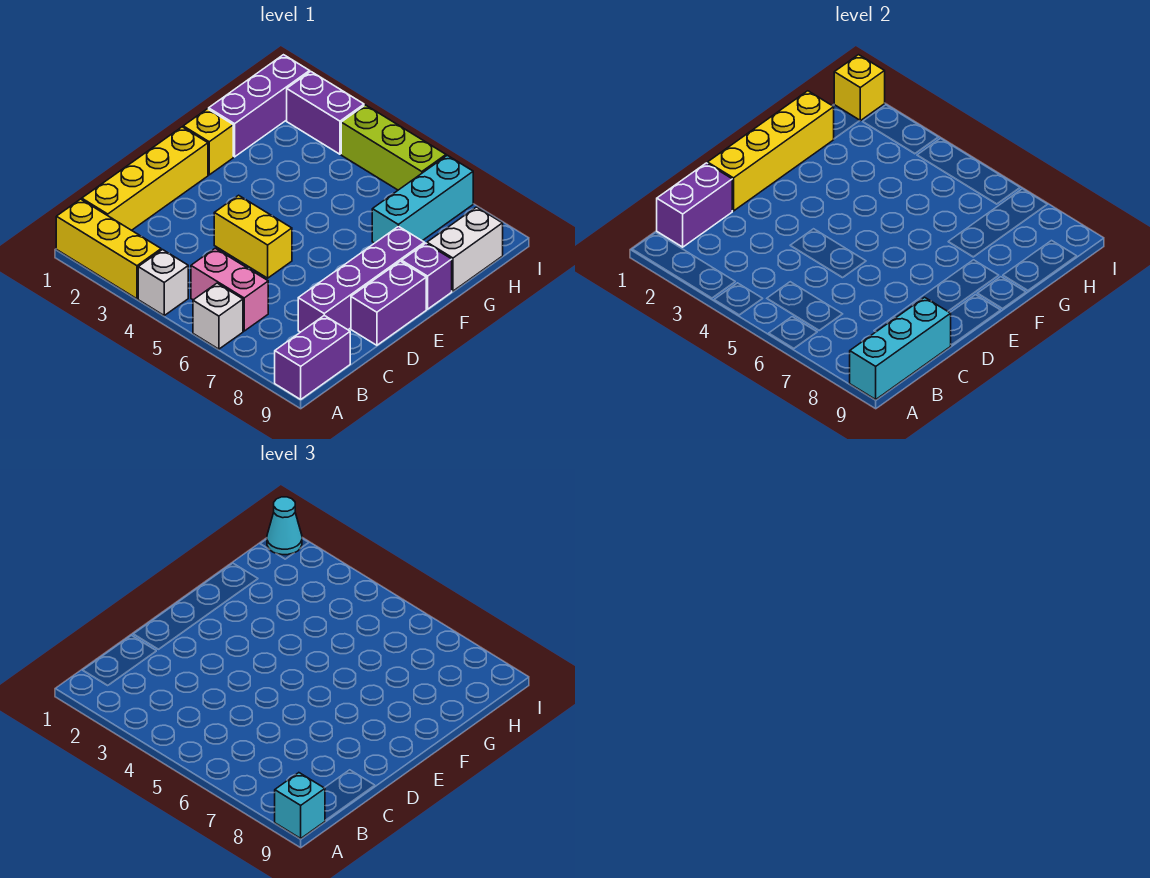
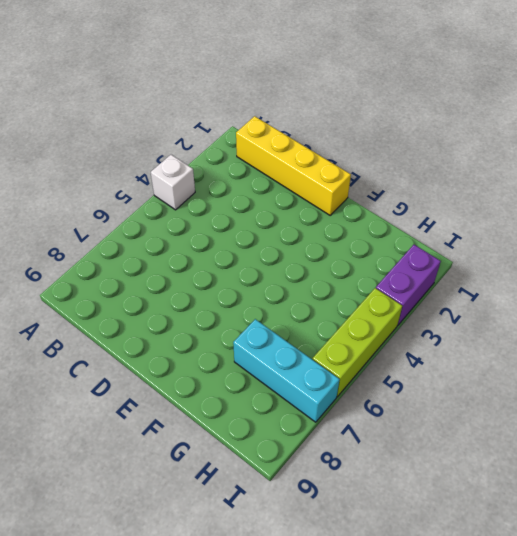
none -> yellow brick A1:A3 level 1
none -> white brick A6 level 1
none -> purple brick A9:B9 level 1

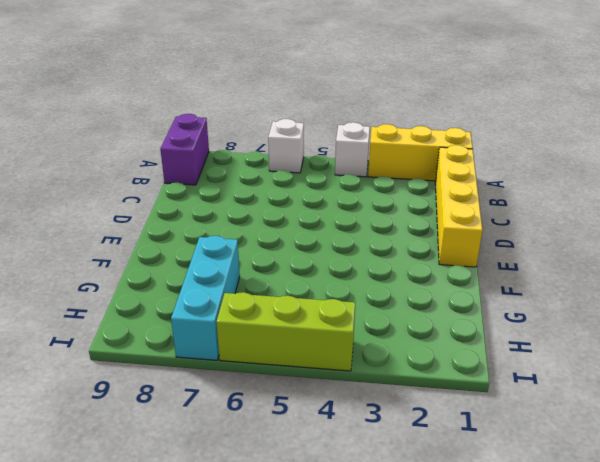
none -> pink brick B5:B6 level 1
none -> purple brick C8:F8 level 1
none -> yellow brick D4:D5 level 1

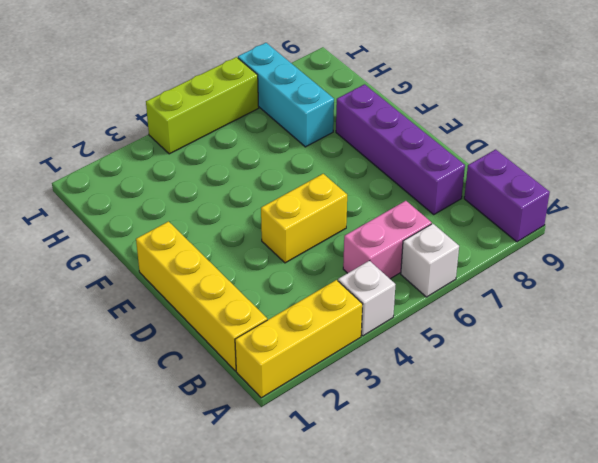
none -> purple brick D9:E9 level 1
none -> yellow brick F1 level 1
none -> purple brick F9 level 1

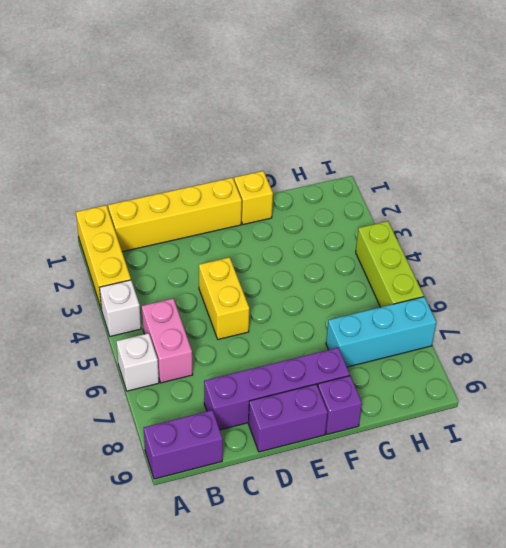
none -> purple brick G1:I1 level 1
none -> white brick G9:H9 level 1
none -> purple brick I2:I3 level 1

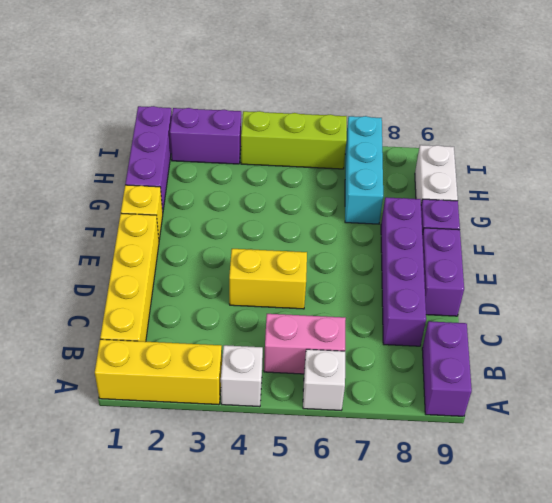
none -> cyan brick A9:C9 level 2
none -> purple brick B1:C1 level 2
none -> yellow brick D1:G1 level 2

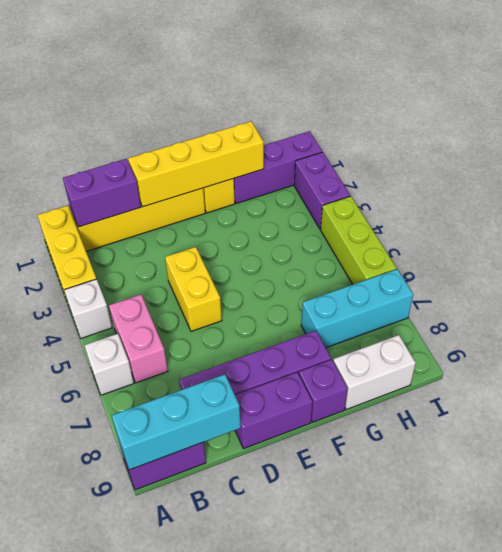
none -> yellow brick I1 level 2
none -> cyan brick A9 level 3
none -> cyan cone I1 level 3

